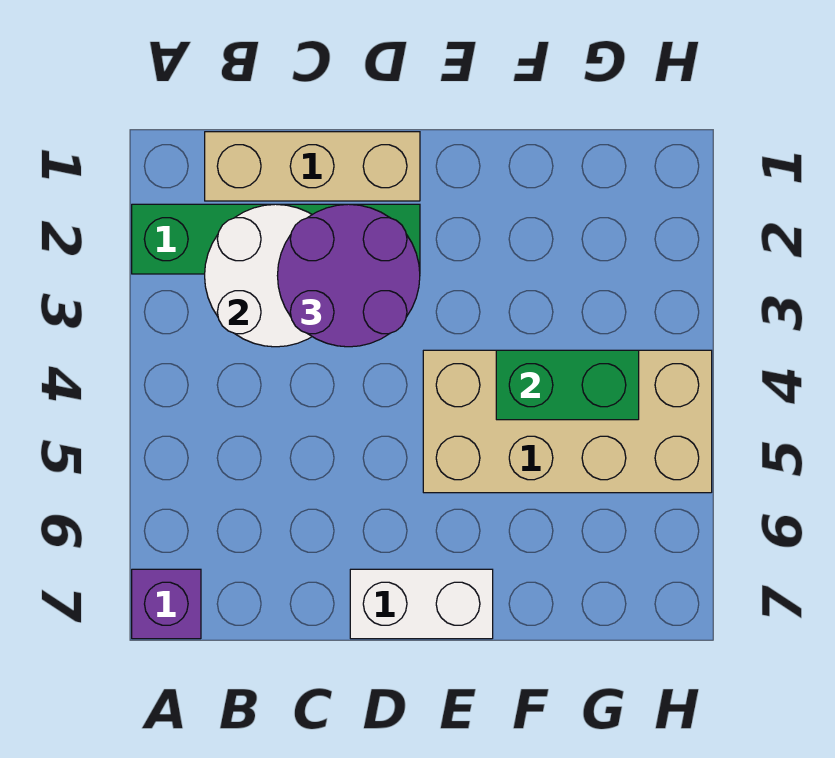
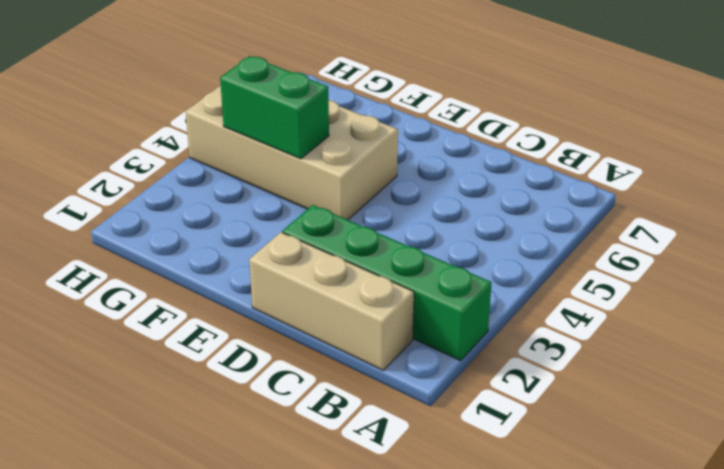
none -> purple brick A7 level 1
none -> white brick D7:E7 level 1

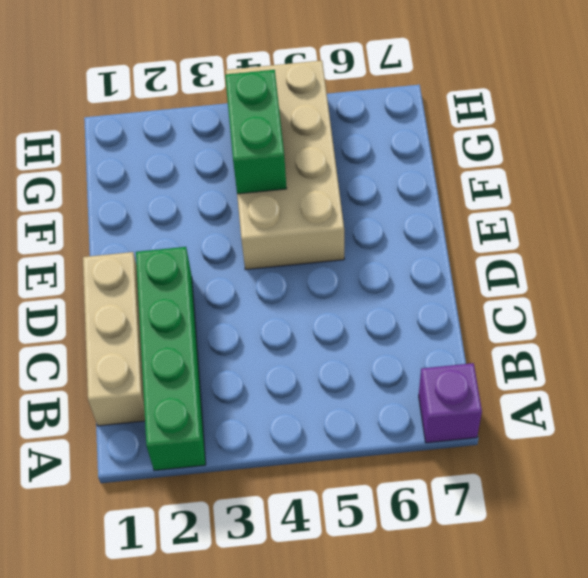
none -> white brick D7:E7 level 1
none -> white round brick B2:C3 level 2

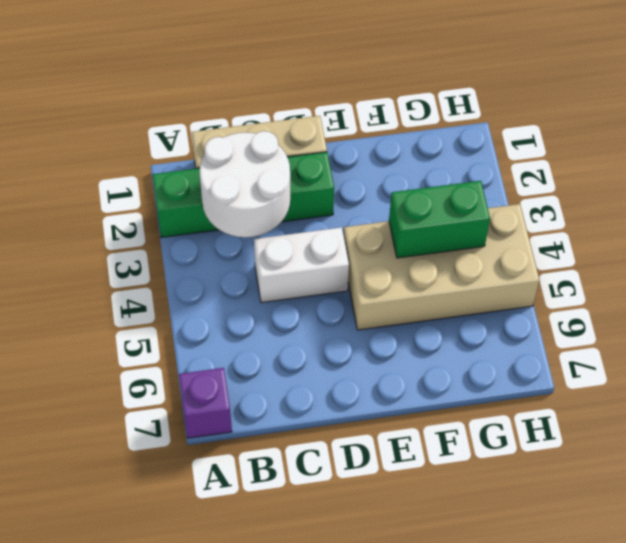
white brick C4:D4 level 1 -> white brick D7:E7 level 1
none -> purple round brick C2:D3 level 3

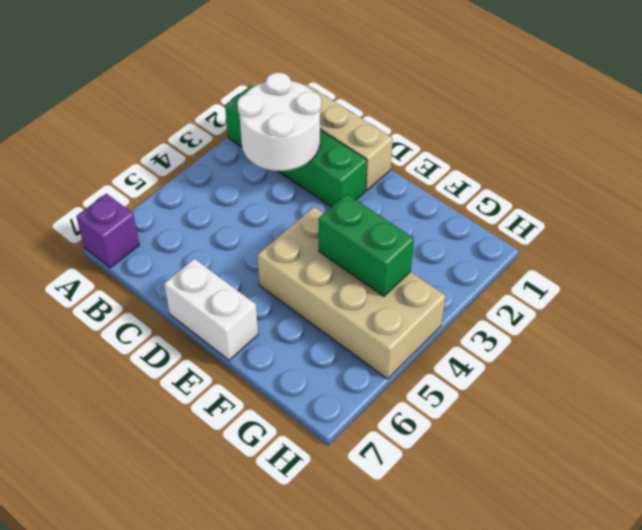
none -> purple round brick C2:D3 level 3

